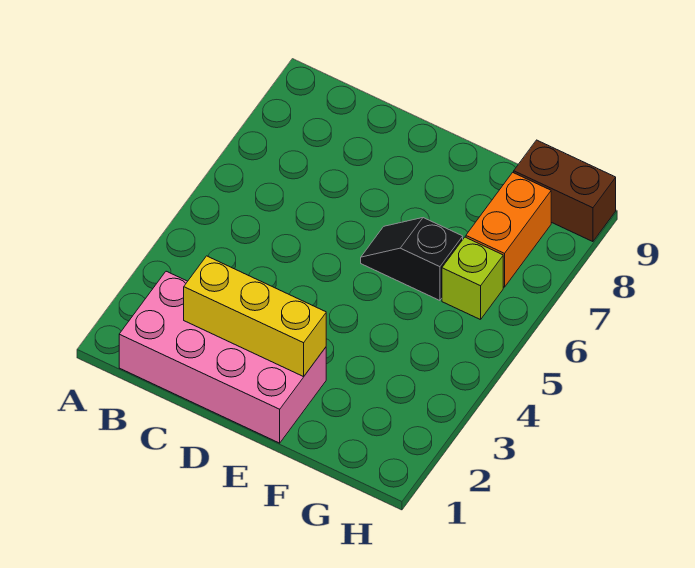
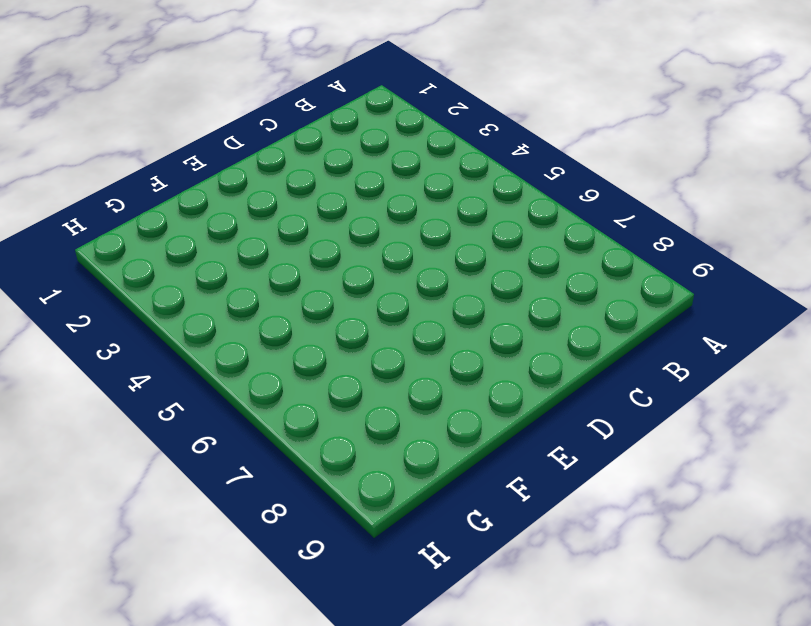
none -> pink brick B1:E2 level 1
none -> black slope E6:F6 level 1 top F

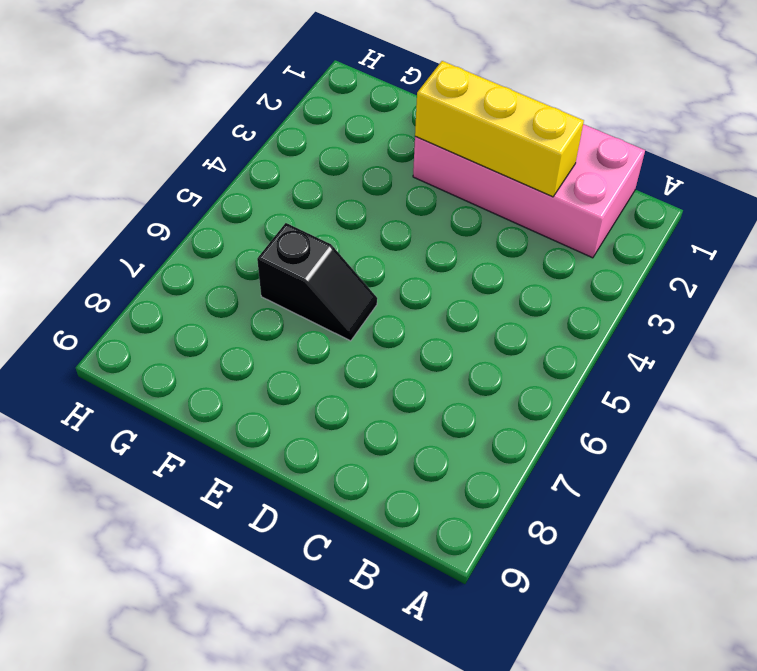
none -> lime brick G6 level 1
none -> orange brick G7:G8 level 1

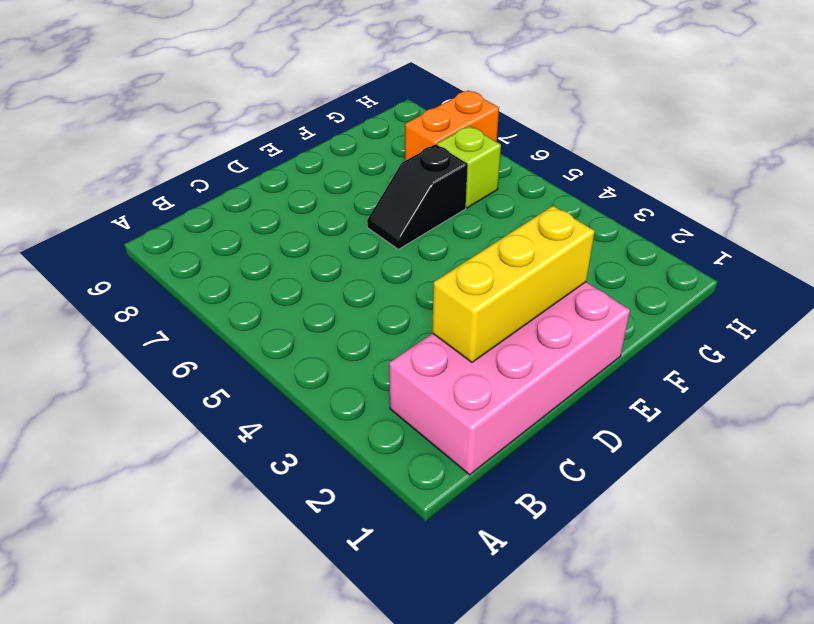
orange brick G7:H7 level 1 -> orange brick G7:G8 level 1
none -> brown brick G9:H9 level 1

